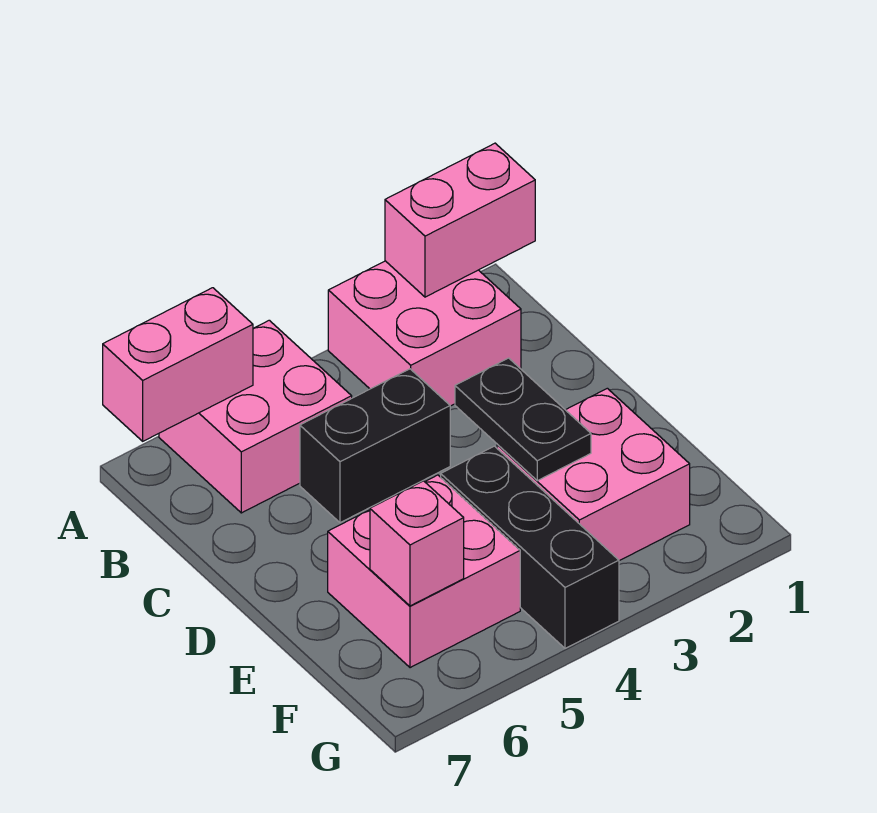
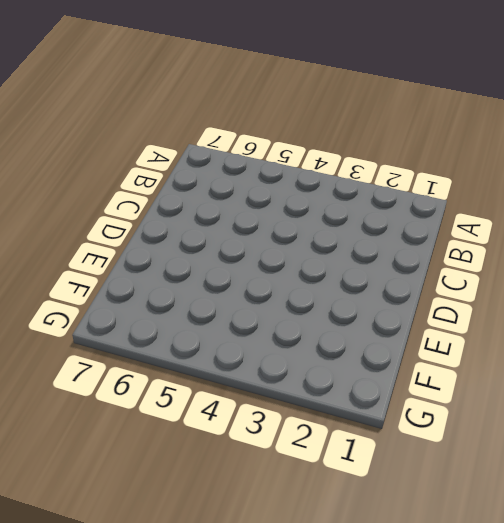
none -> pink brick A2:B3 level 1
none -> pink brick A5:B6 level 1

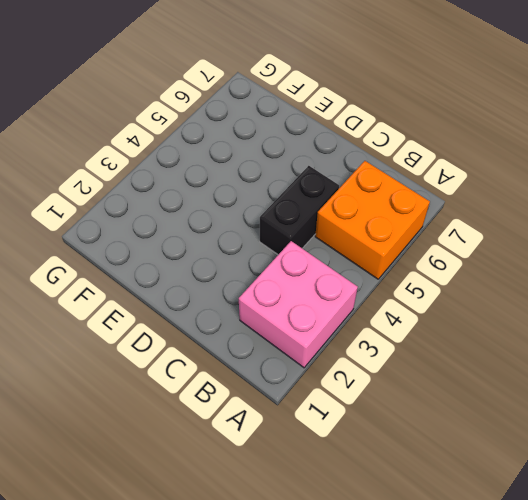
orange brick A5:B6 level 1 -> pink brick A5:B6 level 1
none -> pink brick E2:F3 level 1
none -> black brick E4:G4 level 1

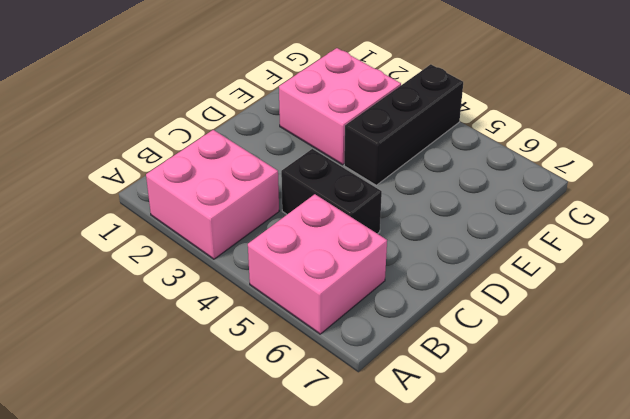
none -> pink brick E5:F6 level 1
none -> pink brick A1:A2 level 2

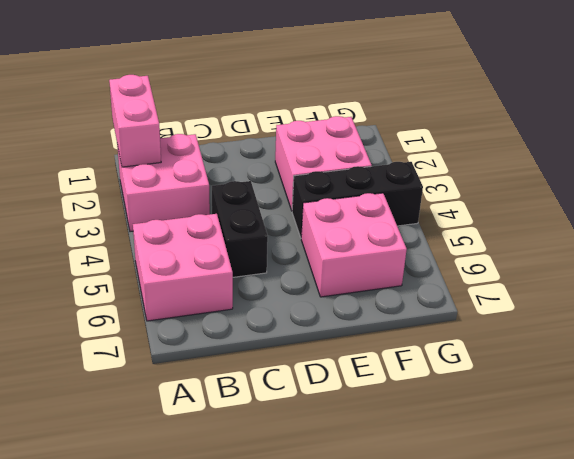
none -> pink brick A6:A7 level 2
none -> black plate D3:E3 level 2

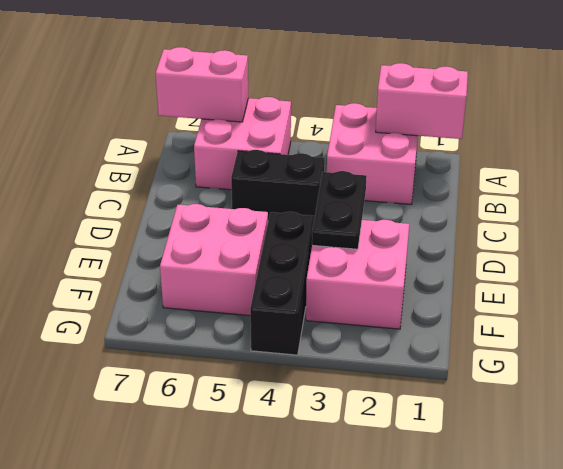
none -> pink brick F6 level 2

